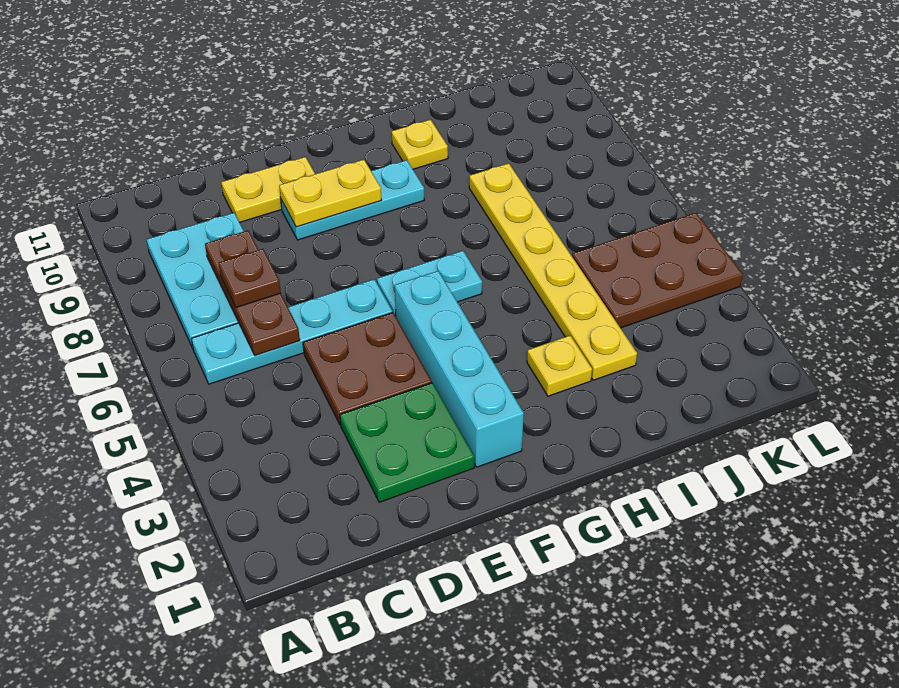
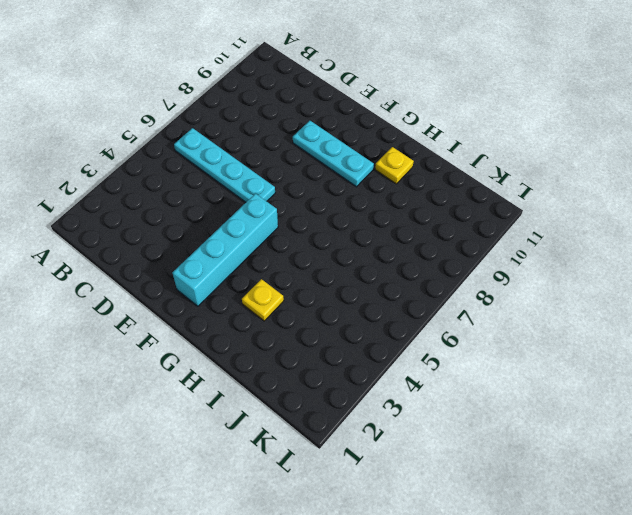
none -> cyan plate B7:C9 level 1
none -> green plate D2:E3 level 1
none -> brown plate D4:E5 level 1

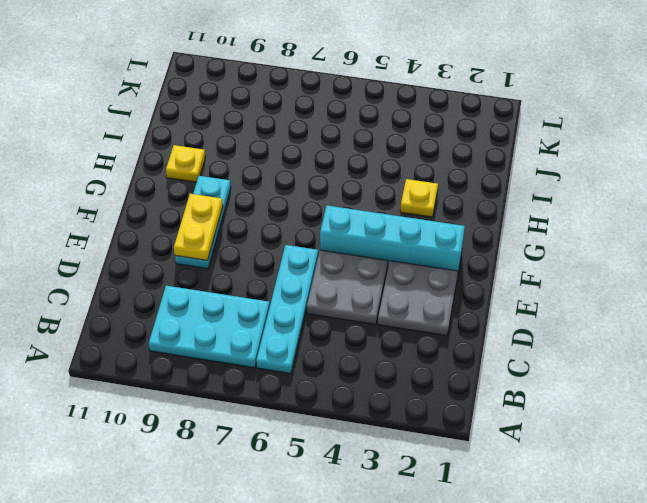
grey plate D2:E3 level 1 -> green plate D2:E3 level 1
grey plate D4:E5 level 1 -> brown plate D4:E5 level 1
none -> yellow plate D10:E10 level 1
none -> cyan plate F6:G6 level 1
none -> yellow plate I3:I8 level 1

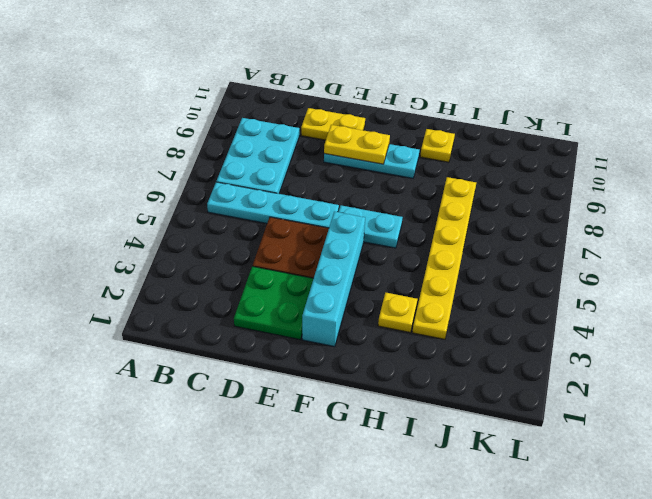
none -> brown plate J4:L5 level 1
none -> brown plate C6:C8 level 2
none -> brown plate C7 level 3

